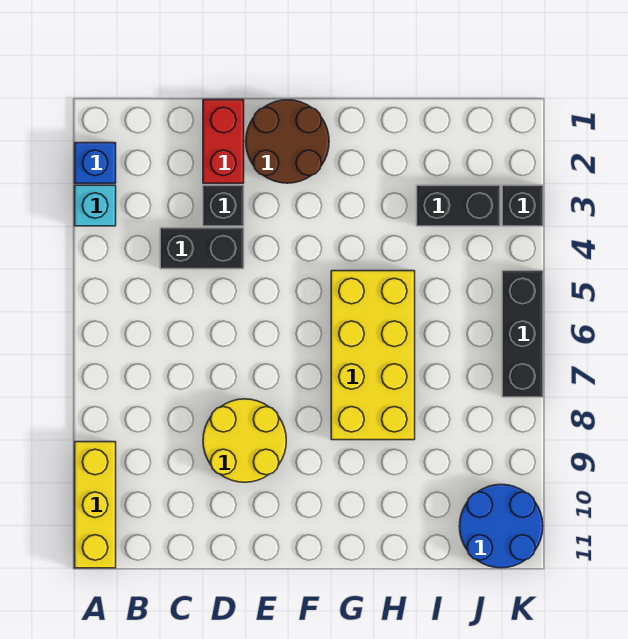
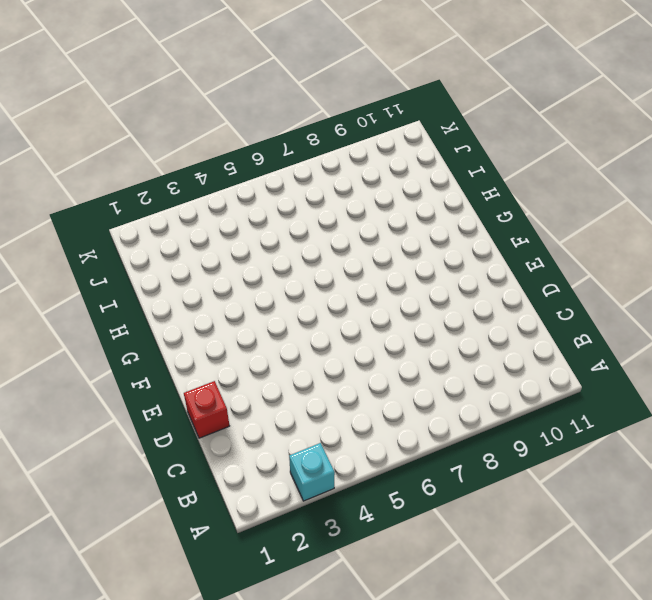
red brick D1 level 1 -> red brick D1:D2 level 1
none -> blue brick A2 level 1
none -> yellow brick A9:A11 level 1
none -> black brick C4:D4 level 1

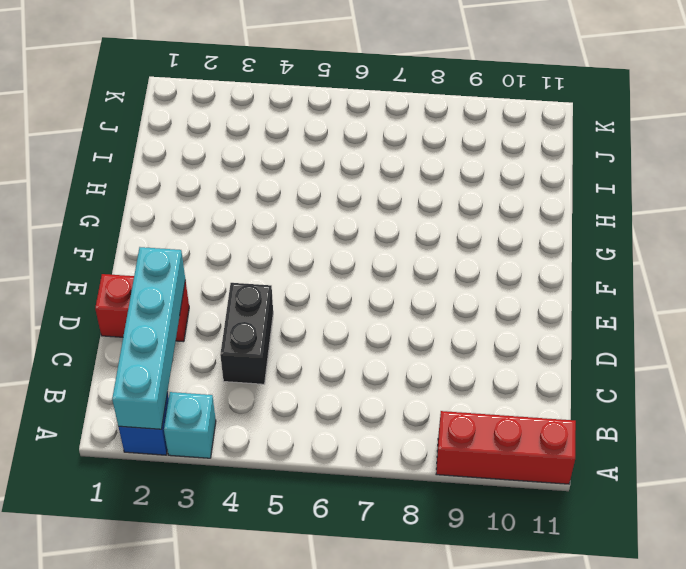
cyan brick A2:D2 level 2 -> none
red brick A9:A11 level 1 -> yellow brick A9:A11 level 1
none -> black brick D3 level 1
none -> yellow round brick D8:E9 level 1
none -> brown round brick E1:F2 level 1

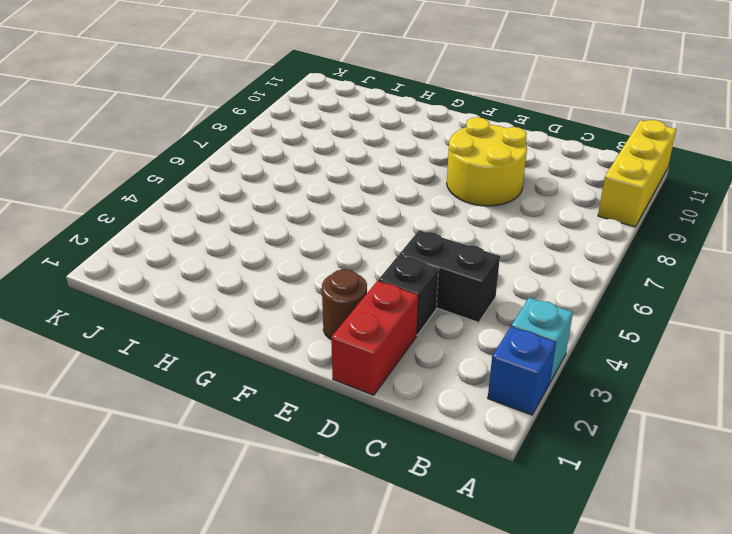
brown round brick E2 level 1 -> brown round brick E1:F2 level 1
none -> yellow brick G5:H8 level 1
none -> black brick I3:J3 level 1
none -> blue round brick J10:K11 level 1

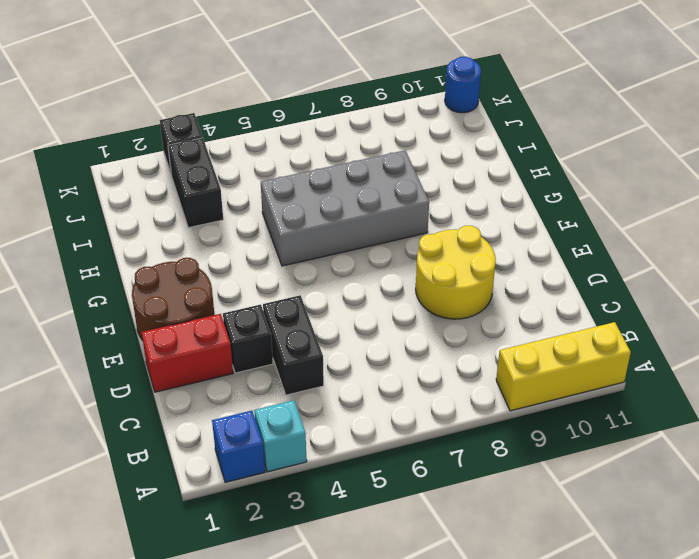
grey brick G5:H8 level 1 -> yellow brick G5:H8 level 1
blue round brick K11 level 1 -> blue round brick J10:K11 level 1
none -> black brick K5:K7 level 1

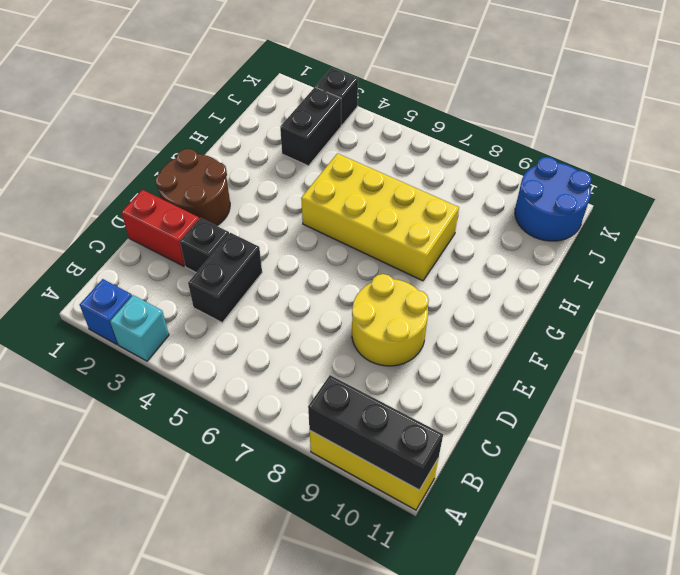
black brick A9:A11 level 2 -> black brick K5:K7 level 1

